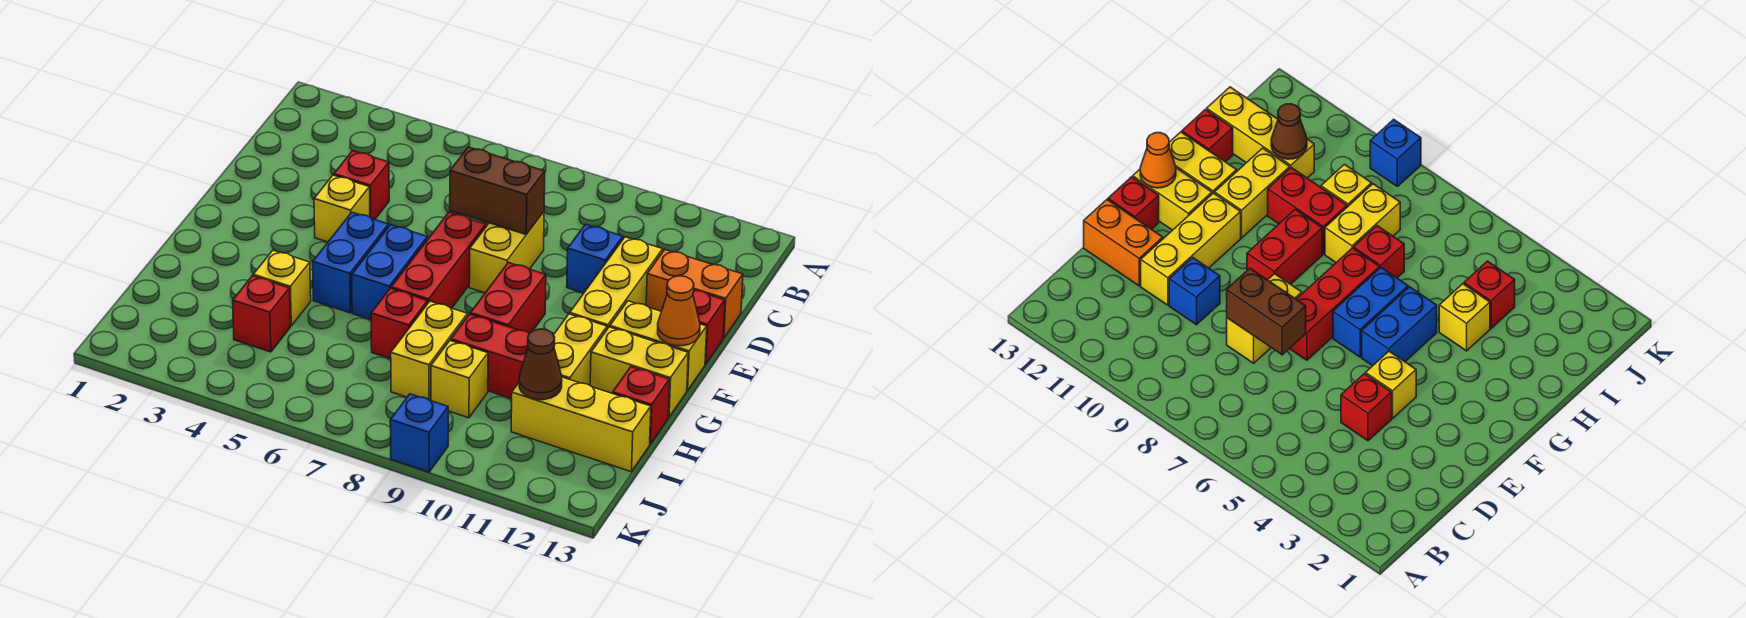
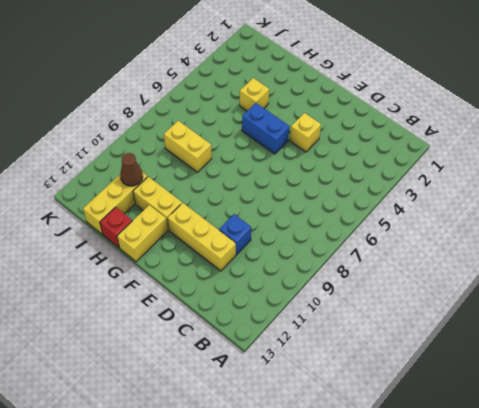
none -> red brick D4 level 1
none -> yellow brick D8:E8 level 1
none -> orange brick D12:D13 level 1

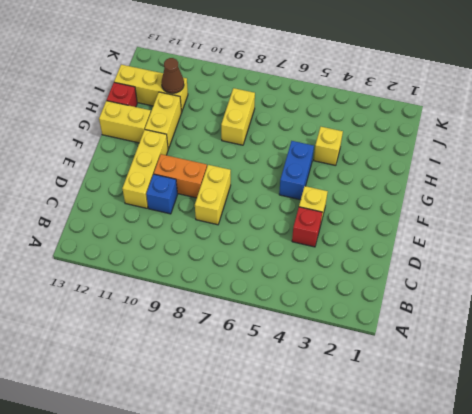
orange brick E9:E10 level 1 -> orange brick D12:D13 level 1
none -> red brick E7:G7 level 1
none -> red brick E13 level 1
none -> blue brick F6:G6 level 1

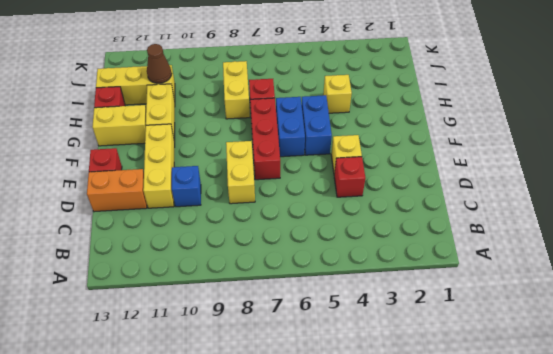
none -> red brick F9:G9 level 1
none -> yellow brick F12:F13 level 1
none -> red brick H9:H10 level 1

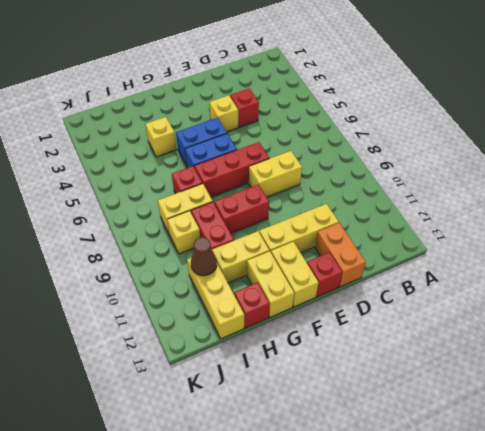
none -> blue brick D10 level 1
none -> red brick I4 level 1
none -> blue brick K9 level 1

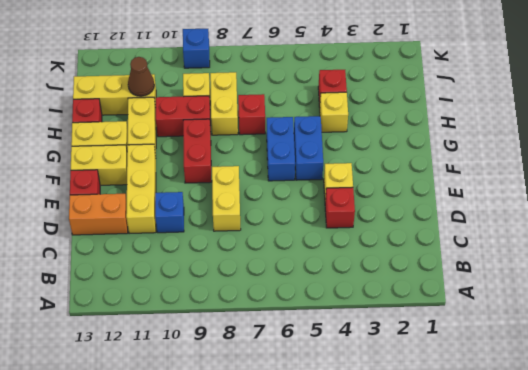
none -> red brick E7:G7 level 1
none -> brown brick D7:D8 level 2
none -> orange cone F13 level 2

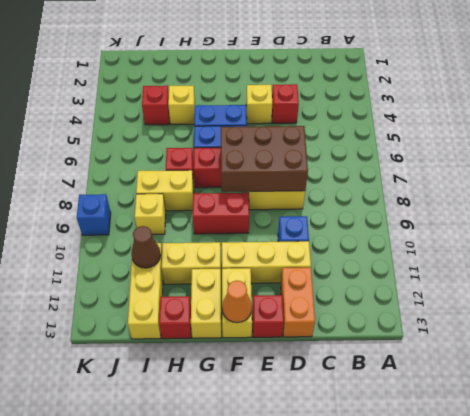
brown brick D7:F8 level 2 -> brown brick D7:D8 level 2
none -> red brick H9:H10 level 1

